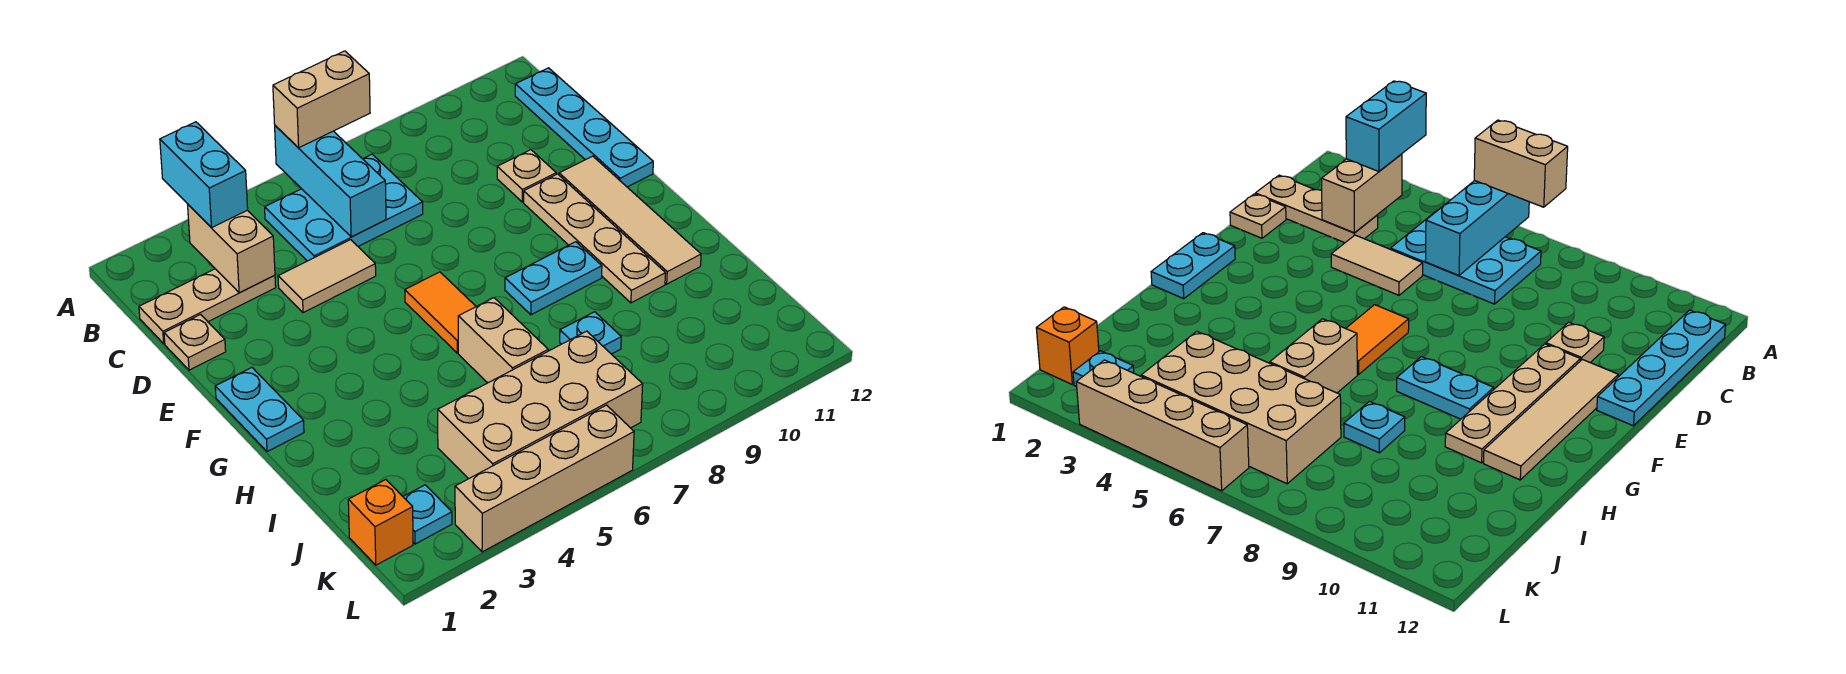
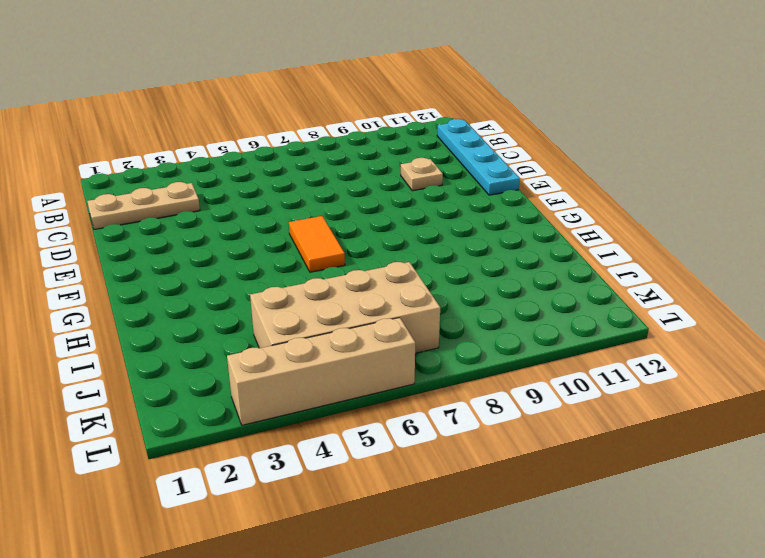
none -> cyan plate B5:C7 level 1
none -> tan plate D1 level 1
none -> tan tile D4:D5 level 1

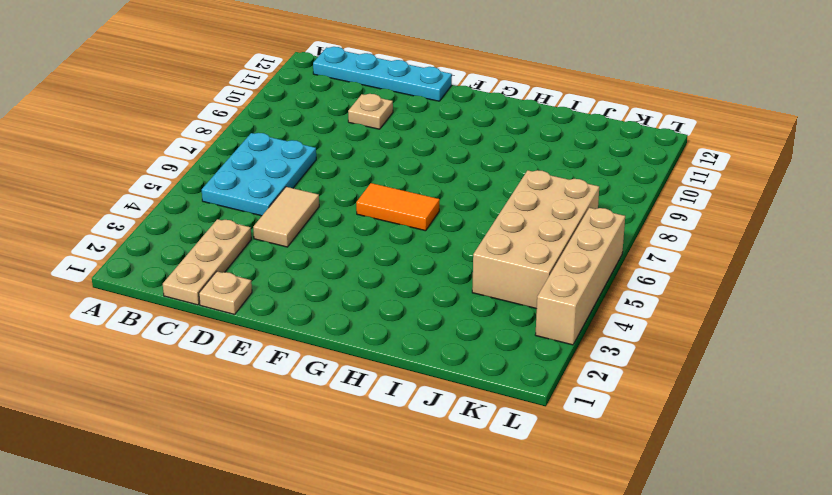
none -> tan plate E10:H10 level 1
none -> tan tile E11:H11 level 1
none -> cyan plate F1:G1 level 1

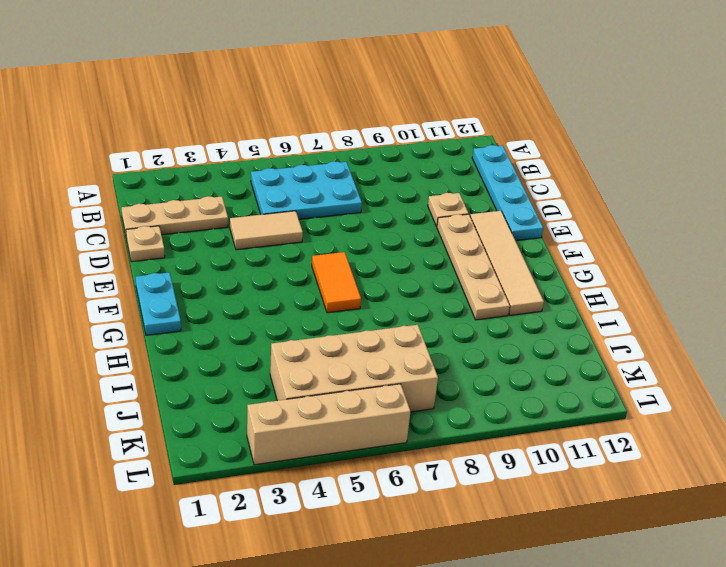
none -> cyan plate G8:G9 level 1
none -> tan brick H6:I6 level 1
none -> cyan plate I8 level 1

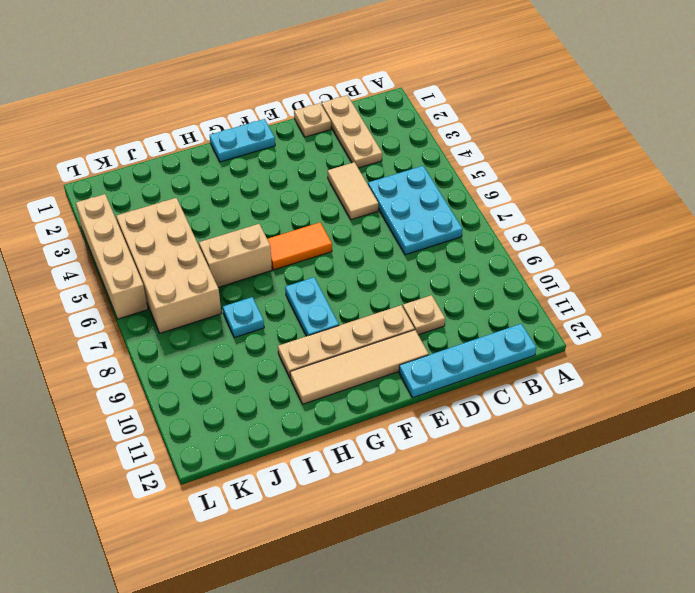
none -> orange brick K1 level 1
none -> cyan plate K2 level 1
none -> cyan brick A6:C6 level 2

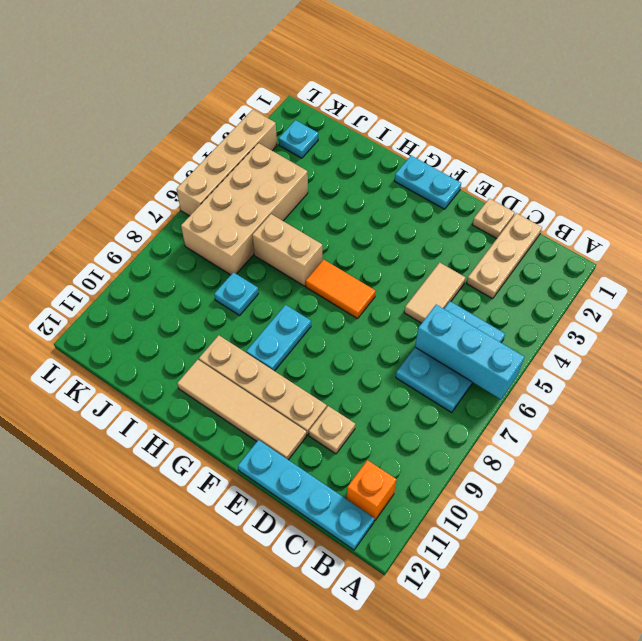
orange brick B11 level 1 -> orange brick K1 level 1
none -> tan brick B3:C3 level 2
none -> cyan brick A3:B3 level 3
none -> tan brick A6:A7 level 3

